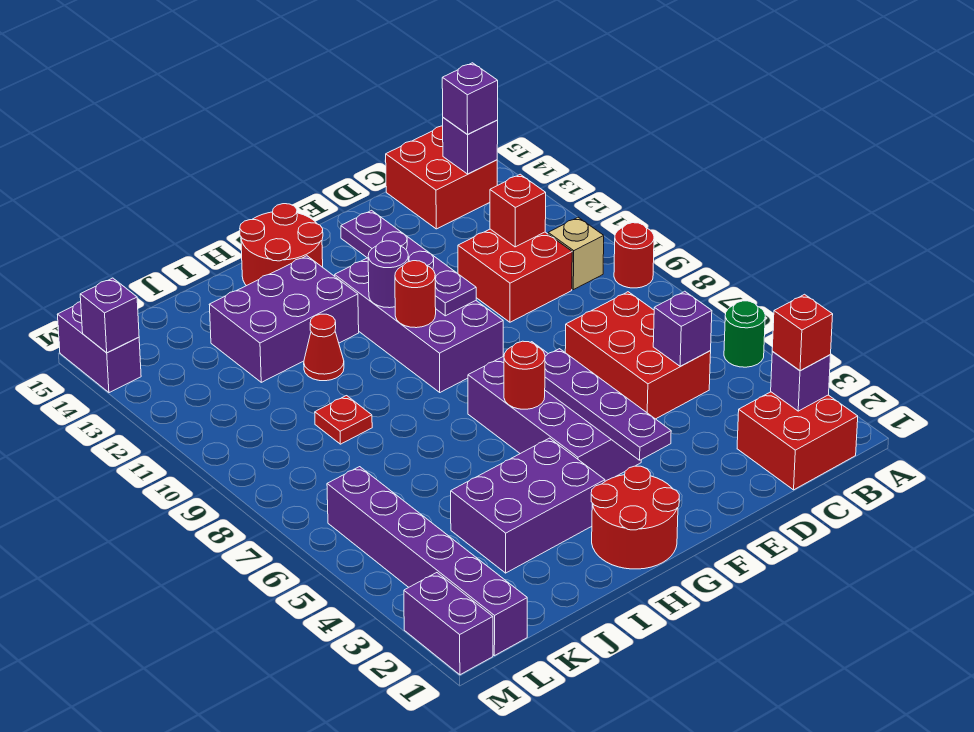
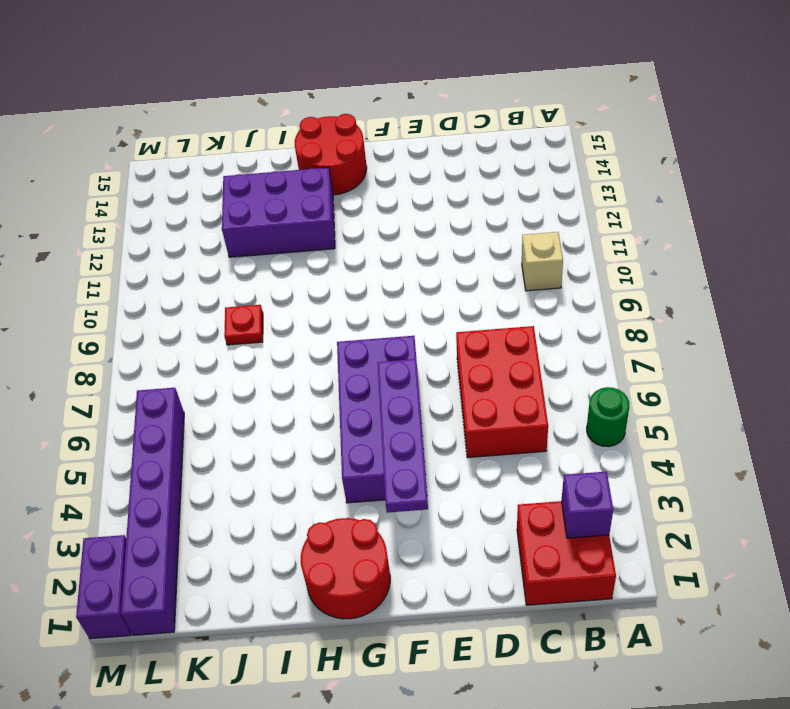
none -> red round brick A9 level 1
none -> red brick B14:C15 level 1
none -> red brick C10:D11 level 1
none -> purple brick F9:G12 level 1

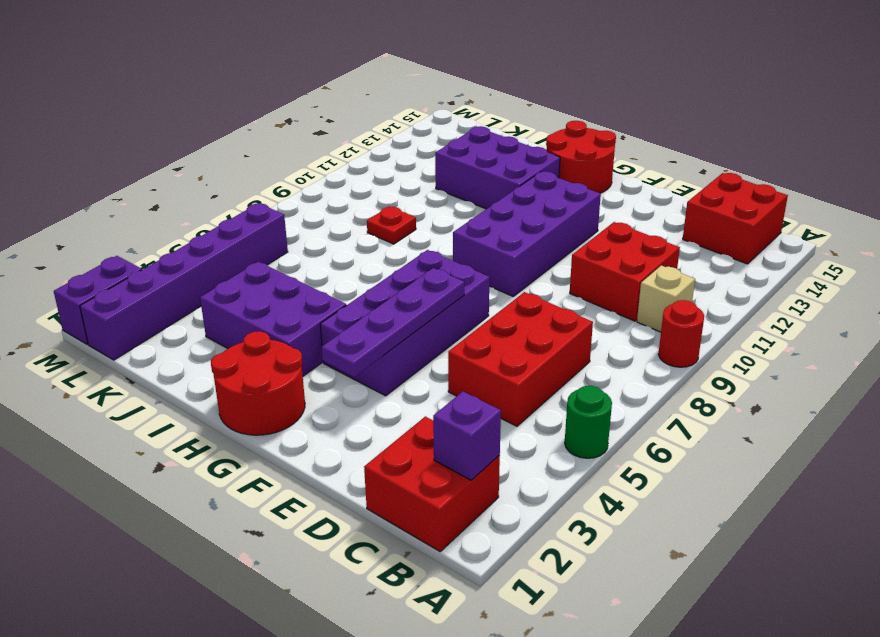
none -> red cone I11 level 1
none -> purple brick M14:M15 level 1
none -> purple brick B14 level 2
none -> purple brick C5 level 2

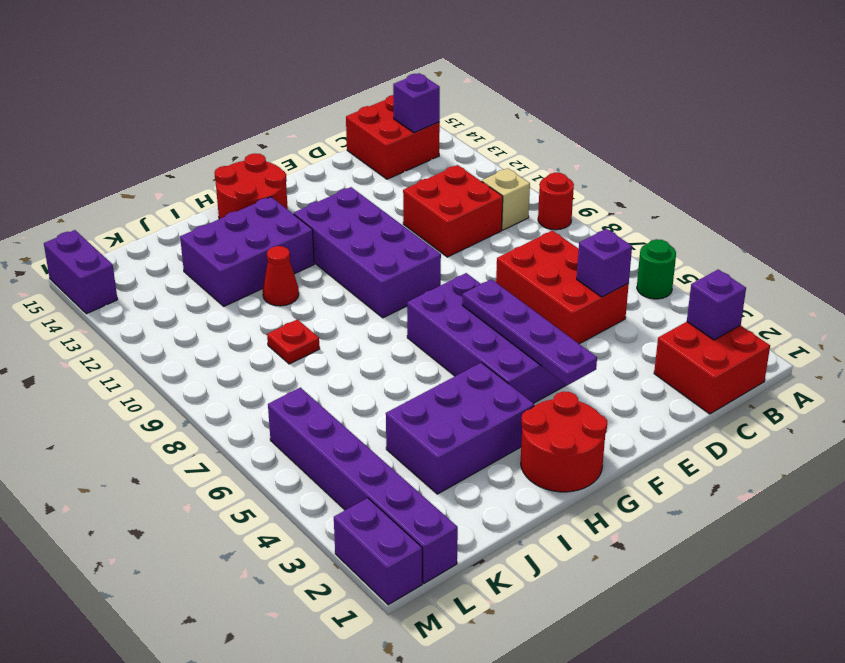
none -> red brick C11 level 2
none -> purple plate F10:F13 level 2
none -> red round brick G6 level 2
none -> red round brick G10 level 2

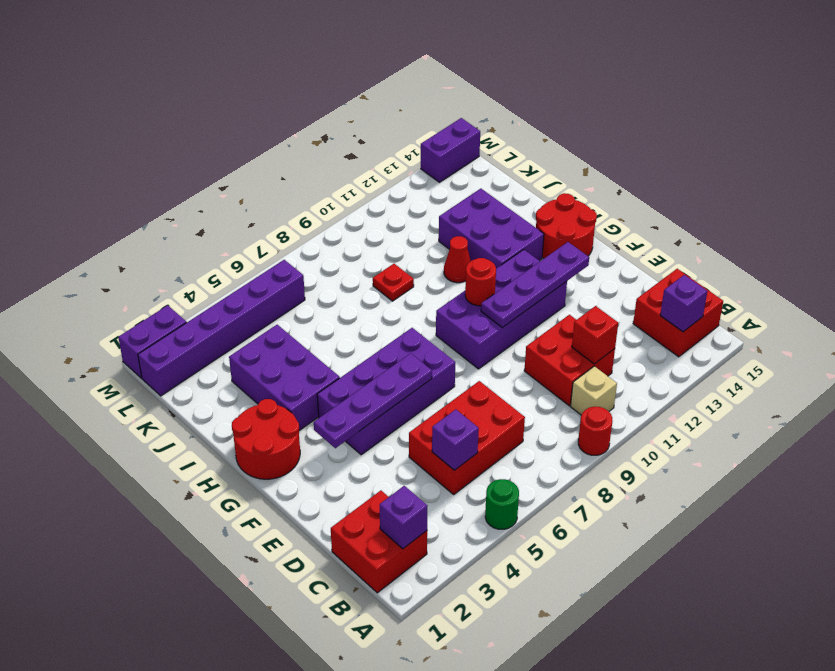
none -> red round brick G6 level 2
none -> purple round brick G11 level 2
none -> purple brick M14 level 2
none -> red brick B2 level 3

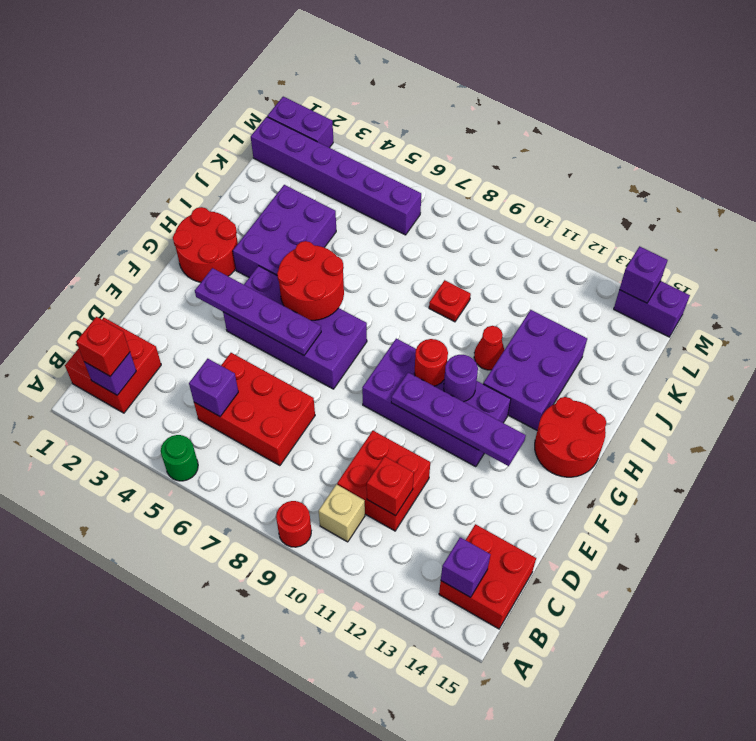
red round brick G5:H6 level 2 -> red round brick G6 level 2
none -> purple brick B14 level 3

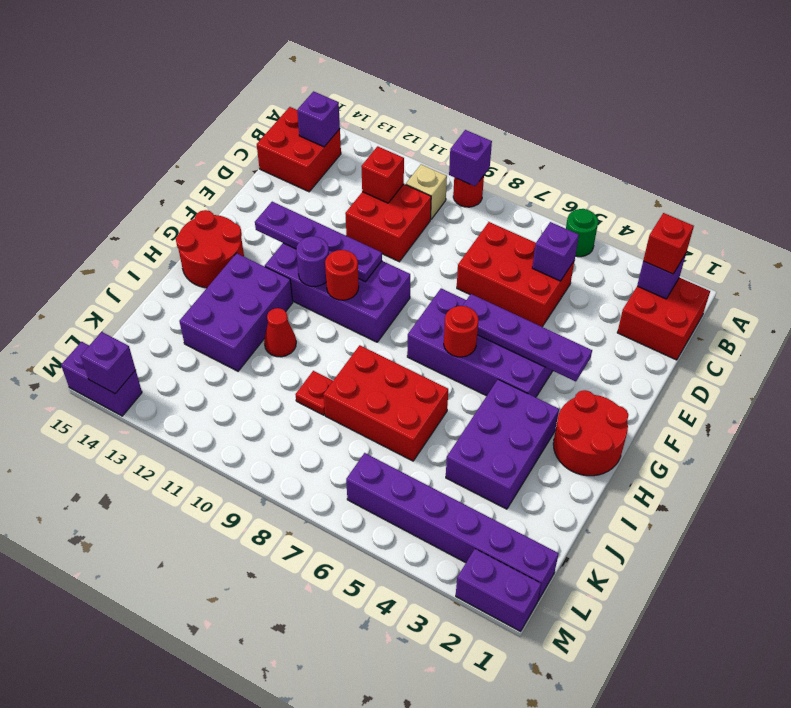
purple brick A9 level 2 -> purple brick B14 level 3
red brick I6:J8 level 1 -> none

